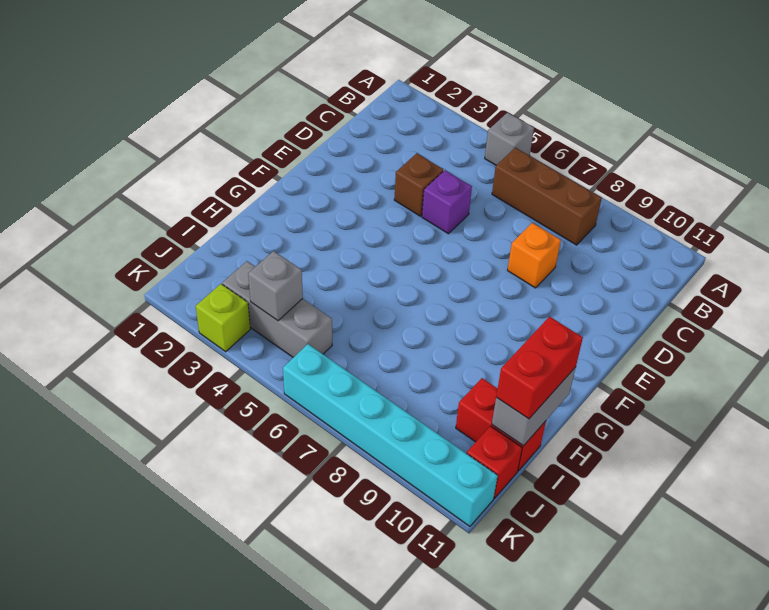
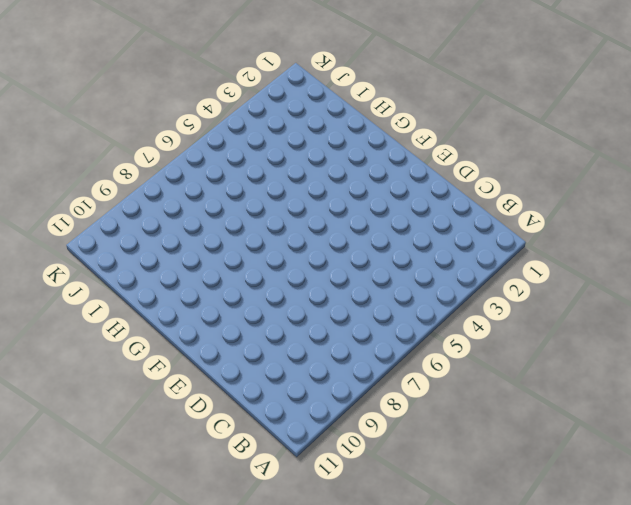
none -> grey brick A5 level 1
none -> brown brick B6:B8 level 1
none -> brown brick D4 level 1

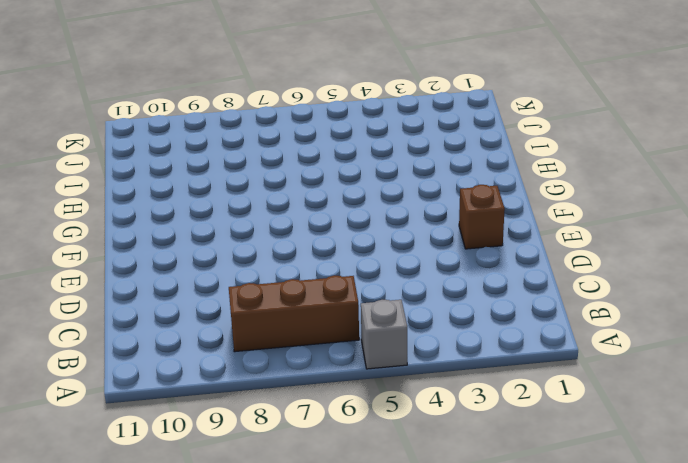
brown brick E2 level 1 -> brown brick D4 level 1
none -> purple brick D5 level 1
none -> orange brick D8 level 1
none -> red brick I10:I11 level 1

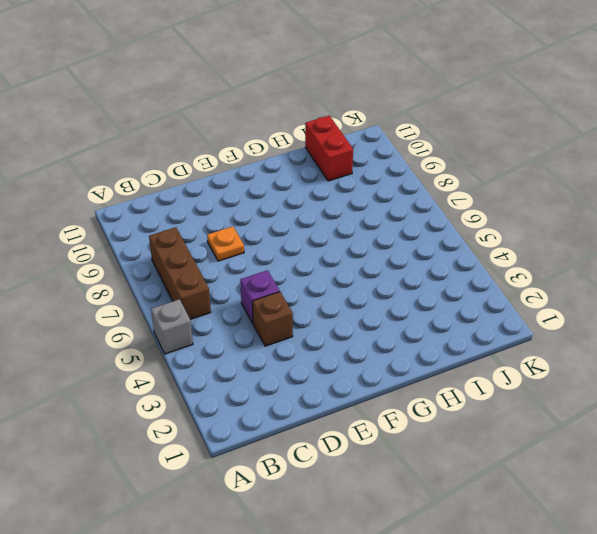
orange plate D8 level 1 -> orange brick D8 level 1
none -> grey brick J3:J5 level 1
none -> red brick J11 level 1
none -> lime brick K3 level 1

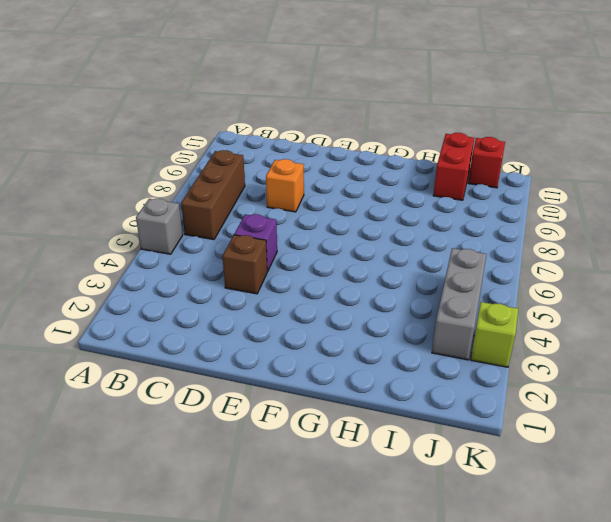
none -> cyan brick K6:K11 level 1
none -> grey brick H11:I11 level 2
none -> grey brick J4 level 2

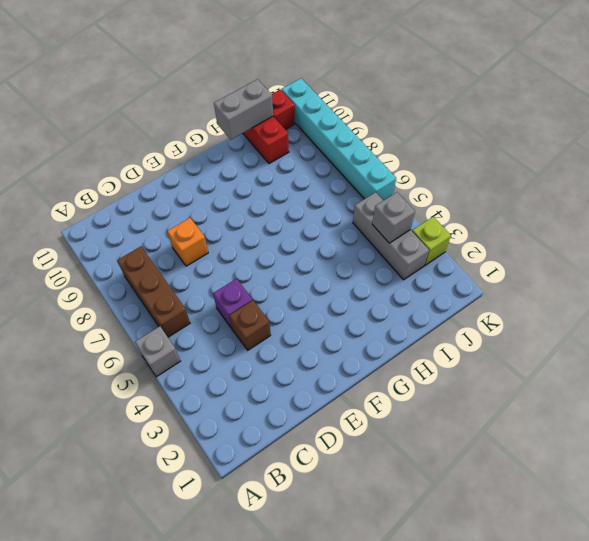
none -> red brick H11:I11 level 3

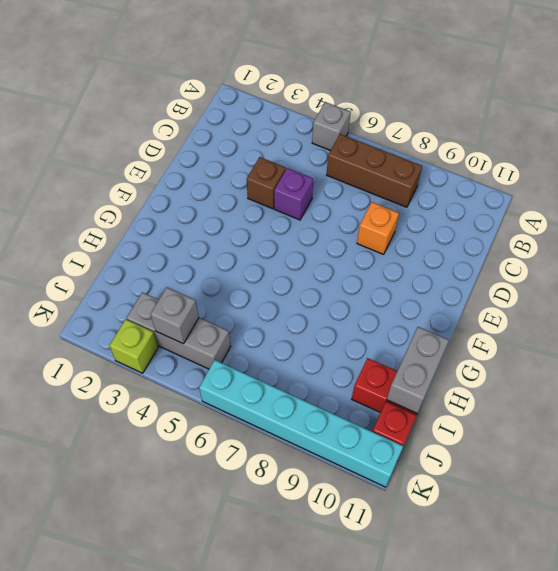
none -> red brick H11:I11 level 3

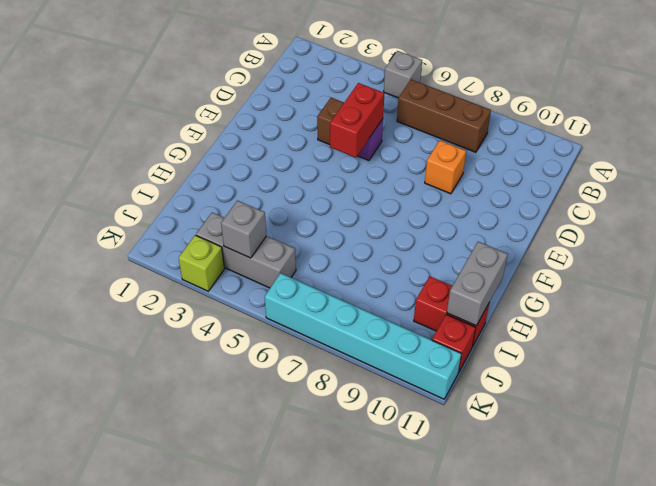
red brick D5:E5 level 2 -> red brick H11:I11 level 3

